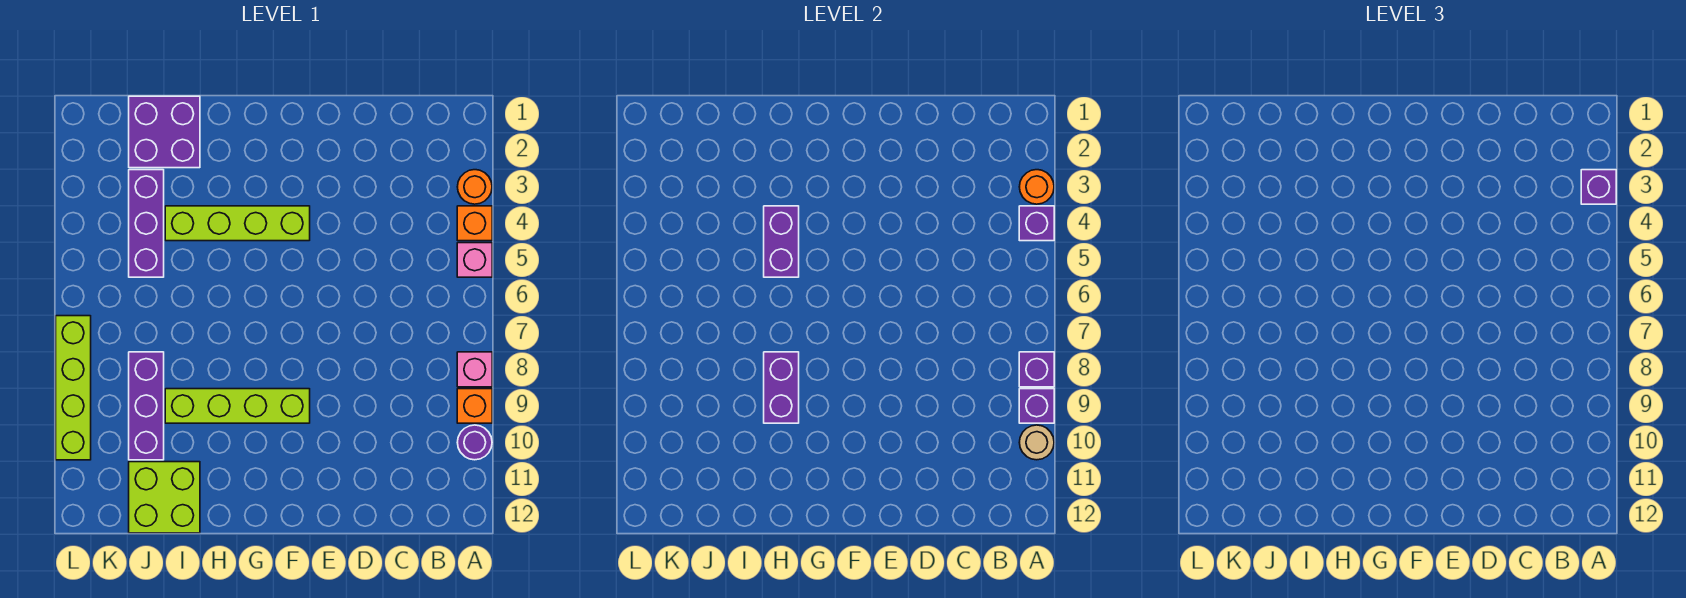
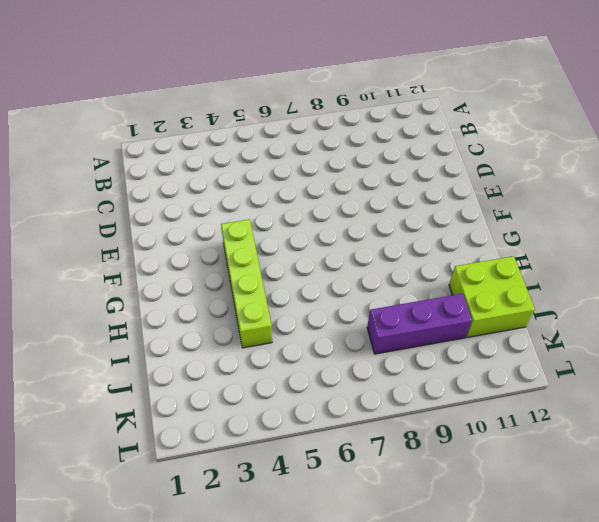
none -> orange round brick A3 level 1
none -> orange brick A4 level 1
none -> pink brick A5 level 1

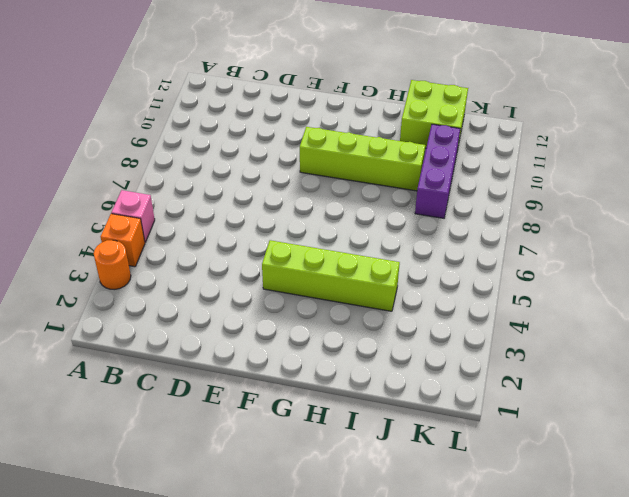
none -> pink brick A8 level 1
none -> orange brick A9 level 1
none -> purple round brick A10 level 1

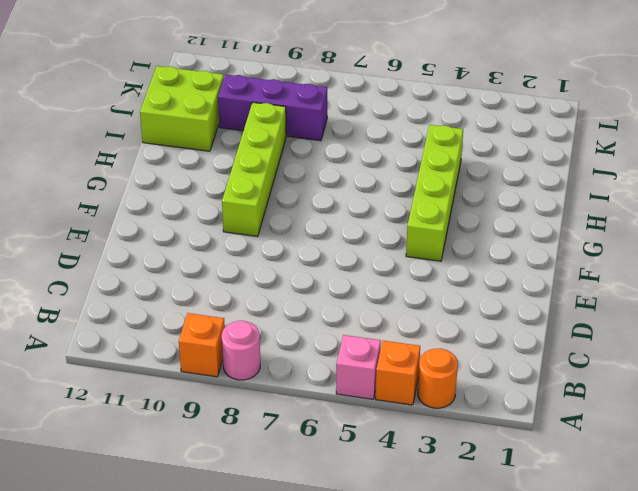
pink round brick A8 level 1 -> pink brick A8 level 1
none -> purple round brick A10 level 1
none -> purple brick I1:J2 level 1
none -> purple brick J3:J5 level 1

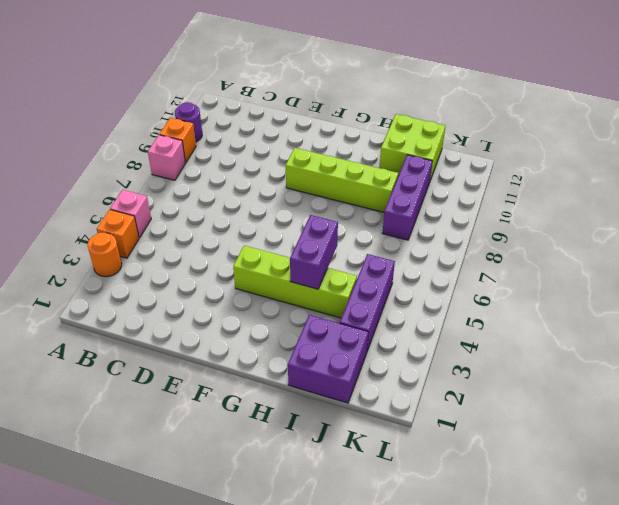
none -> lime brick L7:L10 level 1
none -> orange round brick A3 level 2
none -> purple brick A4 level 2

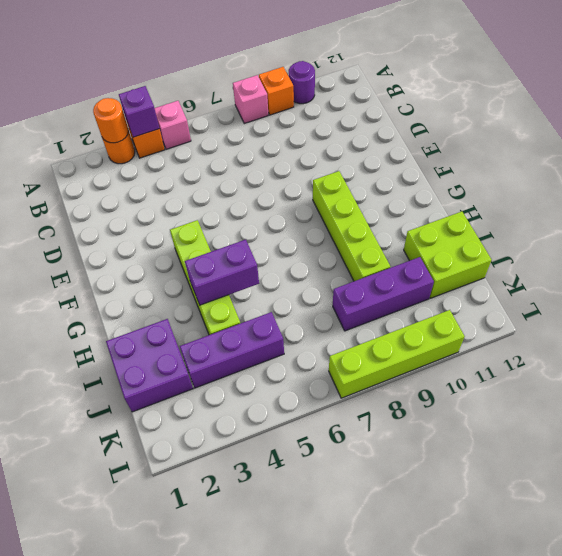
none -> purple brick A8 level 2
none -> purple brick A9 level 2
none -> tan round brick A10 level 2

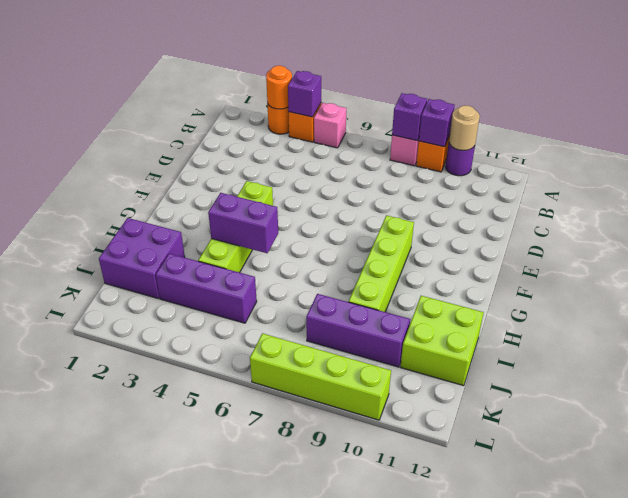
none -> purple brick H8:H9 level 2
none -> purple brick A3 level 3

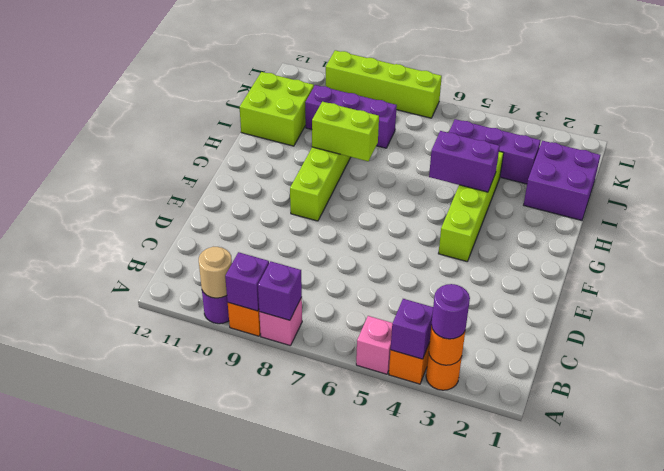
purple round brick A3 level 3 -> purple brick A3 level 3
lime brick H8:H9 level 2 -> purple brick H8:H9 level 2

